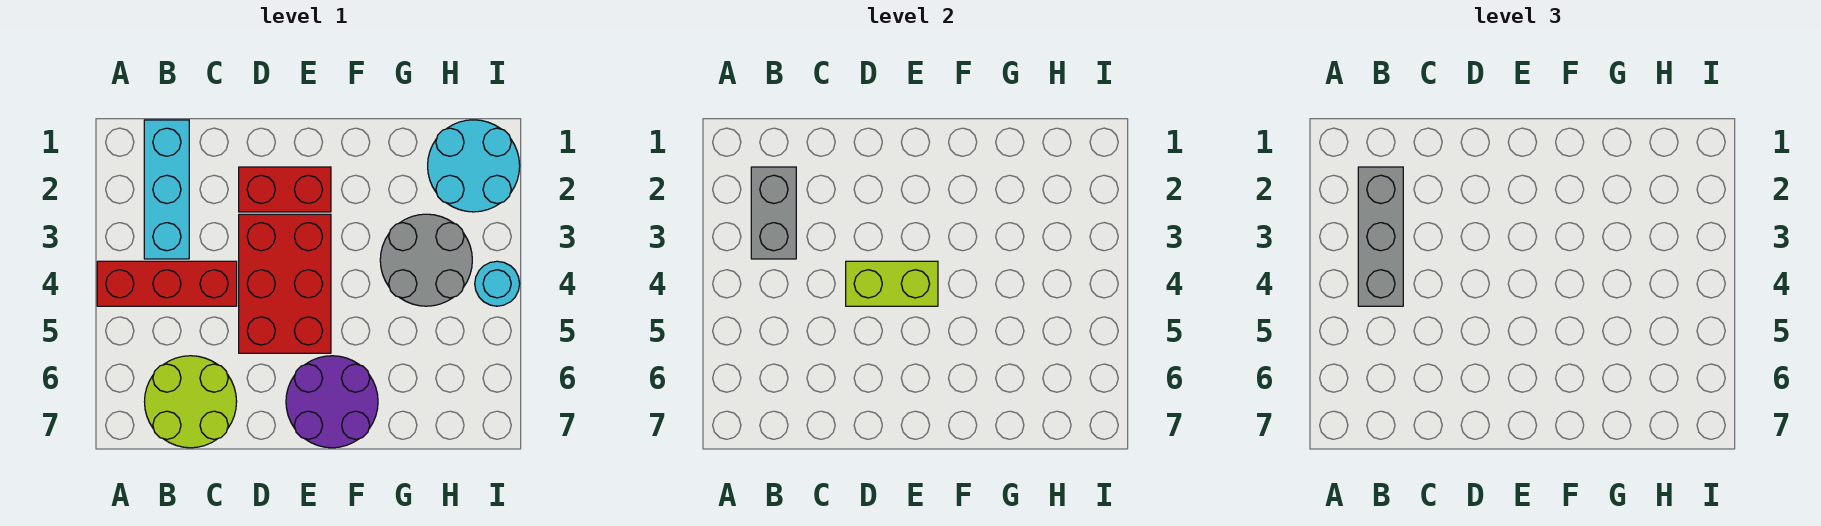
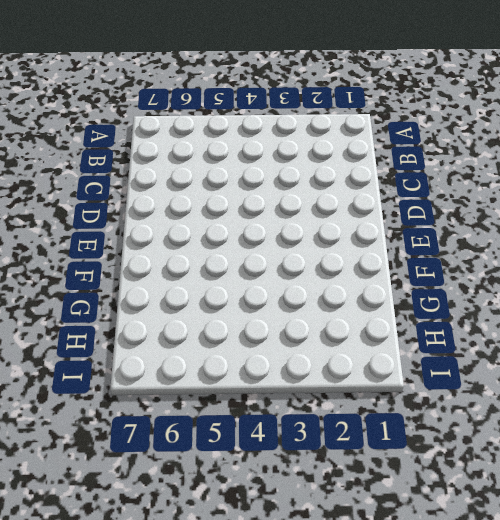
none -> red brick A4:C4 level 1
none -> cyan brick B1:B3 level 1
none -> lime round brick B6:C7 level 1

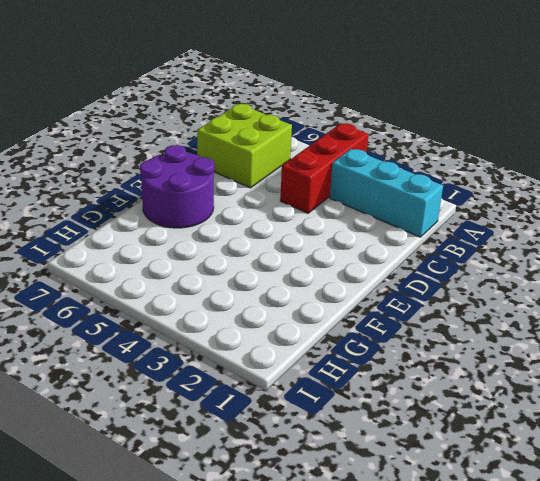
lime brick B6:C7 level 1 -> lime round brick B6:C7 level 1
none -> red brick D2:E2 level 1
none -> red brick D3:E5 level 1
none -> grey round brick G3:H4 level 1

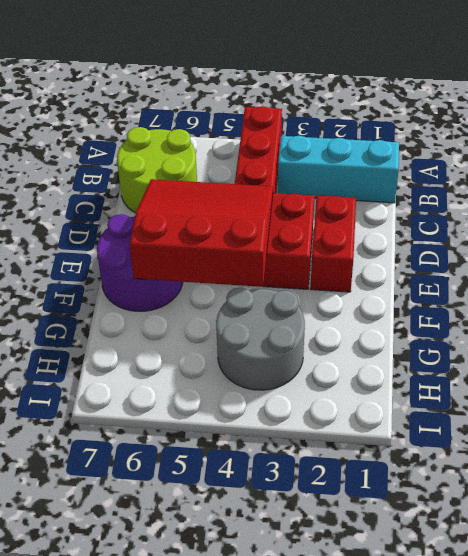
red slope D4:F6 level 2 top F -> lime brick D4:E4 level 2
none -> cyan round brick H1:I2 level 1
none -> cyan round brick I4 level 1
none -> grey brick B2:B3 level 2

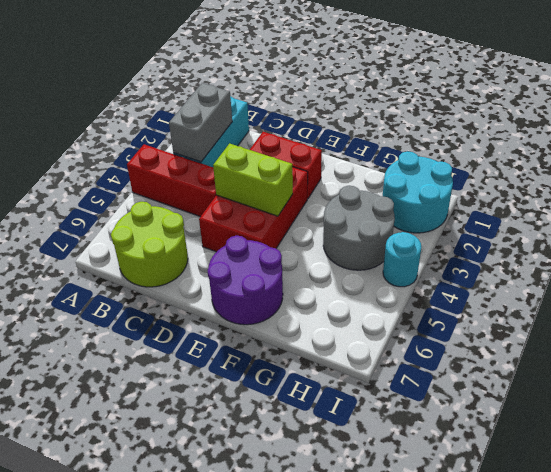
none -> grey brick B2:B4 level 3

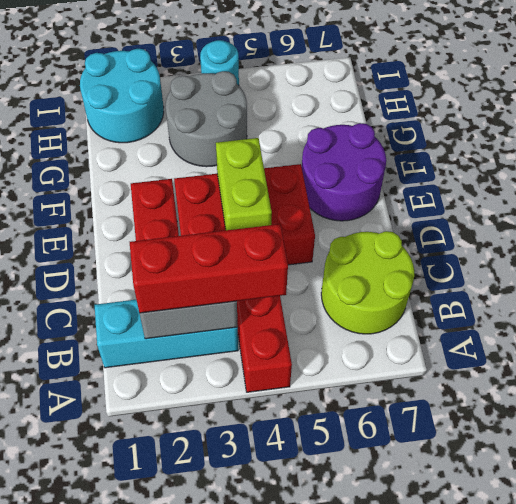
red brick B2:B4 level 3 -> grey brick B2:B4 level 3

